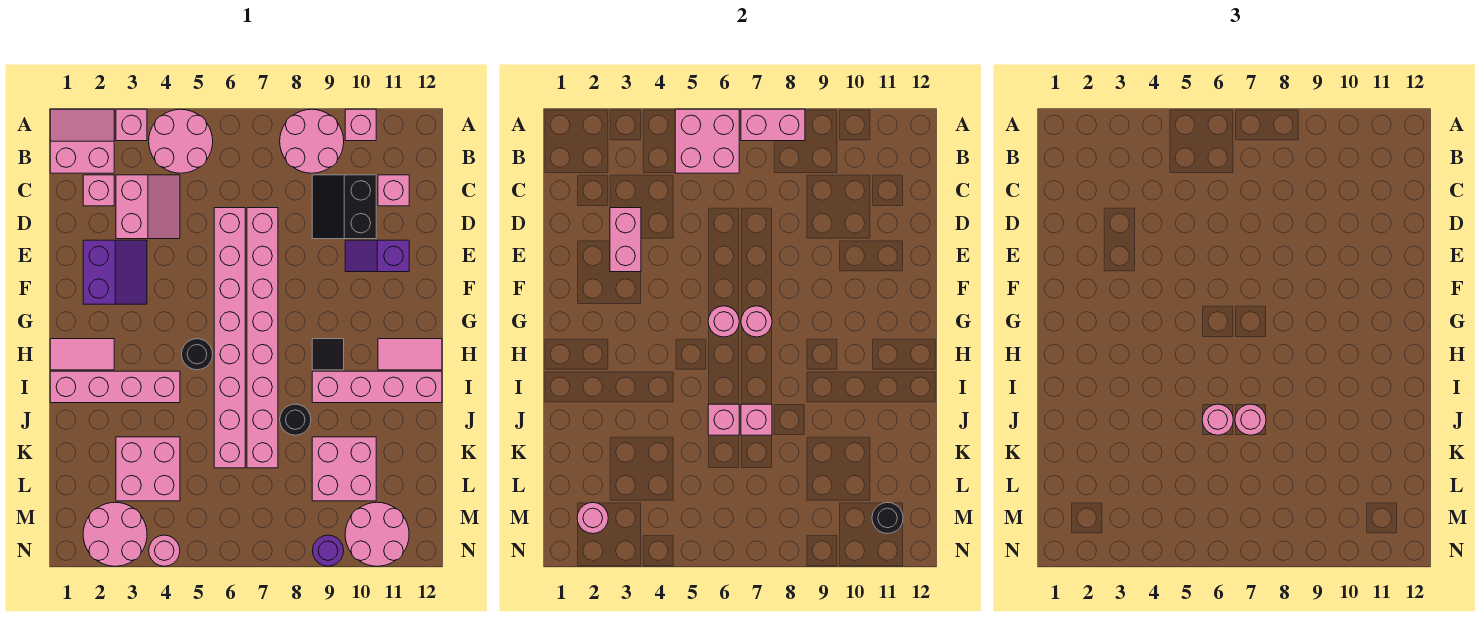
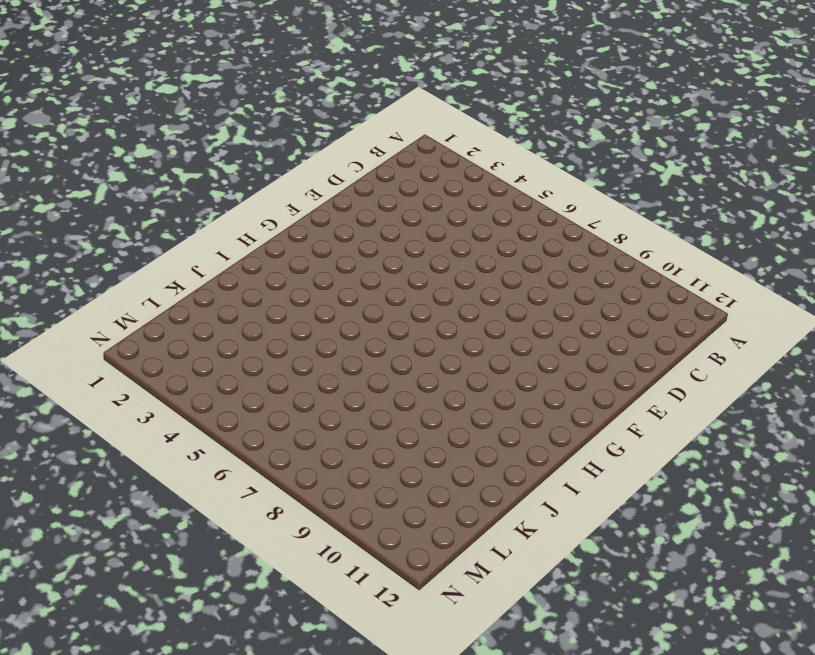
none -> pink slope A1:B2 level 1 top B
none -> pink brick A3 level 1
none -> pink round brick A4:B5 level 1
none -> pink round brick A8:B9 level 1

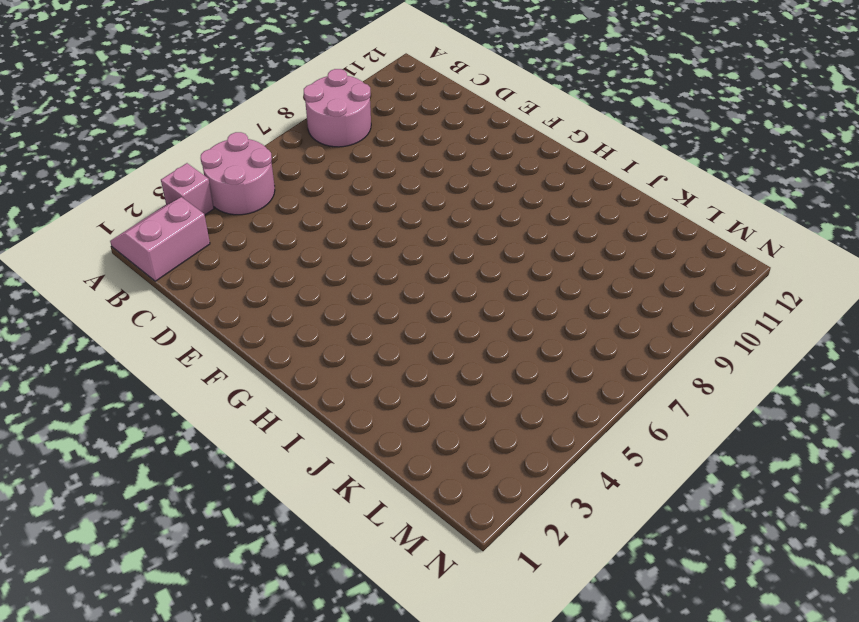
none -> pink brick A10 level 1
none -> pink brick C2 level 1
none -> pink slope C3:D4 level 1 top 3
none -> black slope C9:D10 level 1 top 10

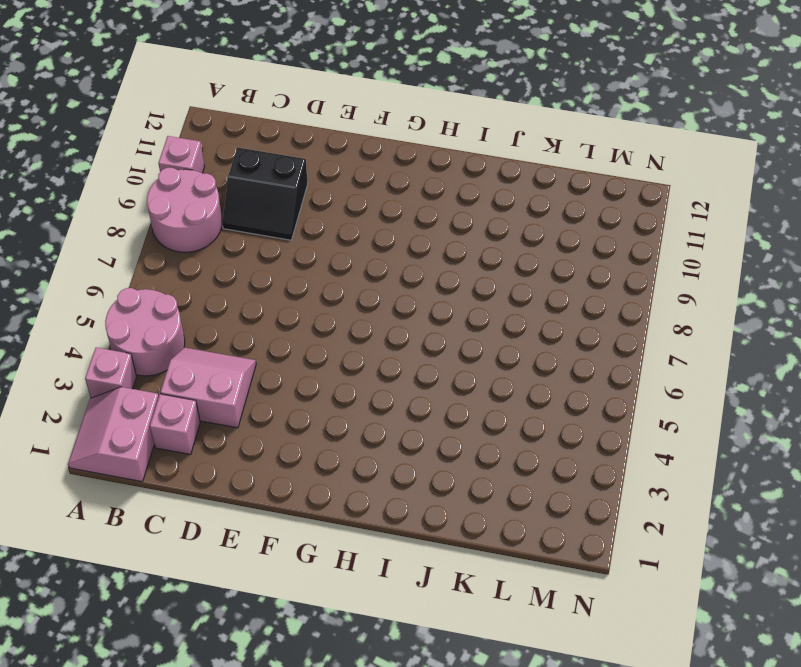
none -> pink brick C11 level 1
none -> pink brick D6:K6 level 1
none -> pink brick D7:K7 level 1
none -> purple slope E2:F3 level 1 top 2

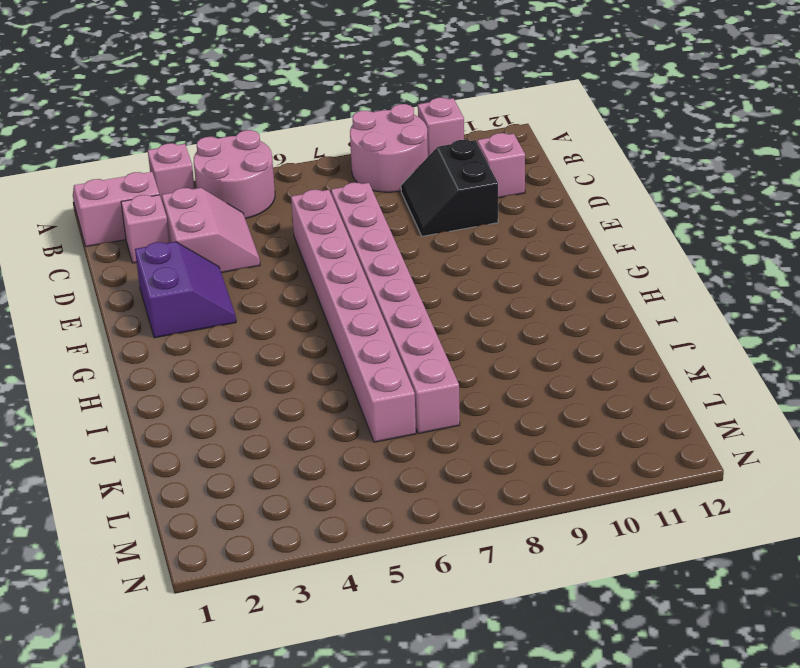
none -> purple slope E10:E11 level 1 top 11
none -> pink tile H1:H2 level 1
none -> black round brick H5 level 1
none -> black tile H9 level 1

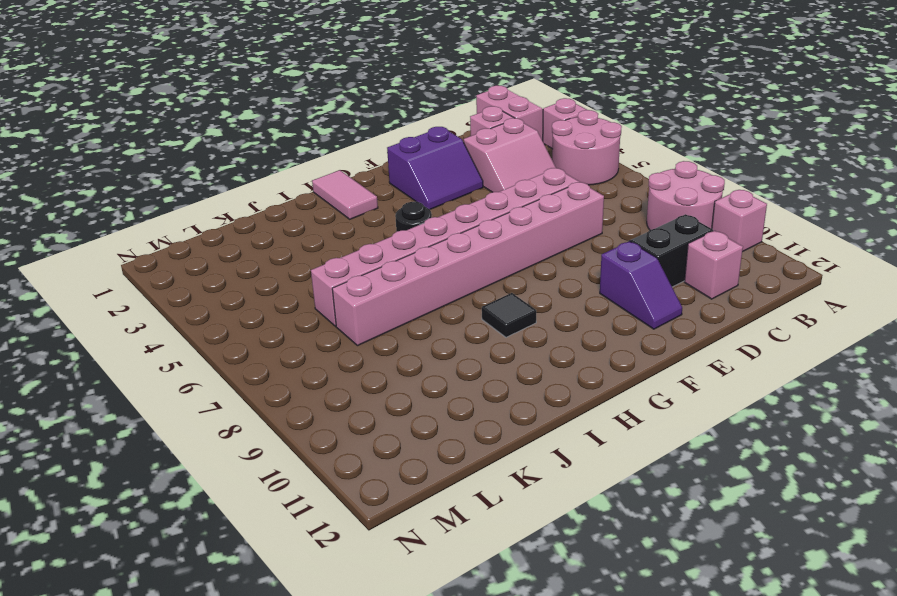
purple slope E10:E11 level 1 top 10 -> purple slope E10:E11 level 1 top 11
none -> pink tile H11:H12 level 1
none -> pink brick I1:I4 level 1
none -> pink brick I9:I12 level 1
none -> black round brick J8 level 1

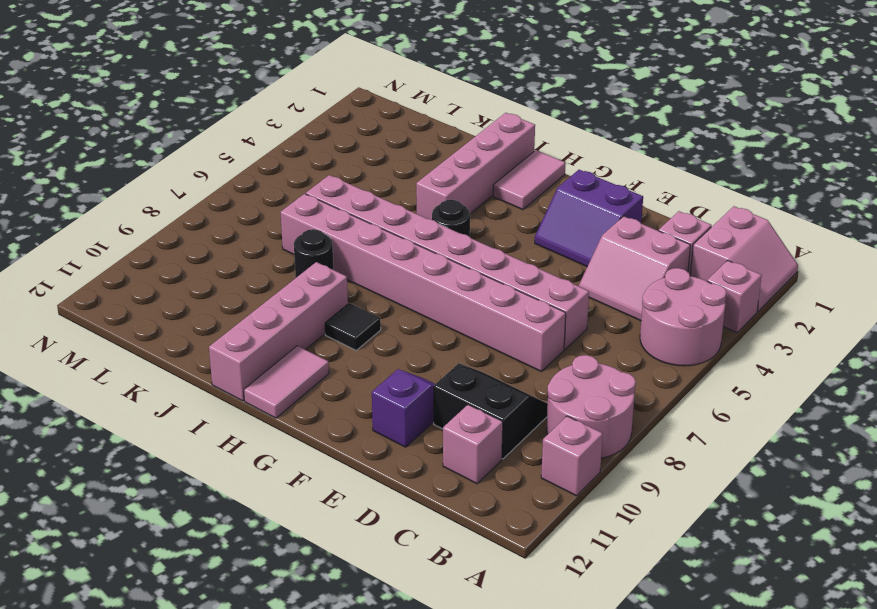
none -> pink brick K3:L4 level 1
none -> pink brick K9:L10 level 1
none -> pink round brick M2:N3 level 1
none -> pink round brick M10:N11 level 1

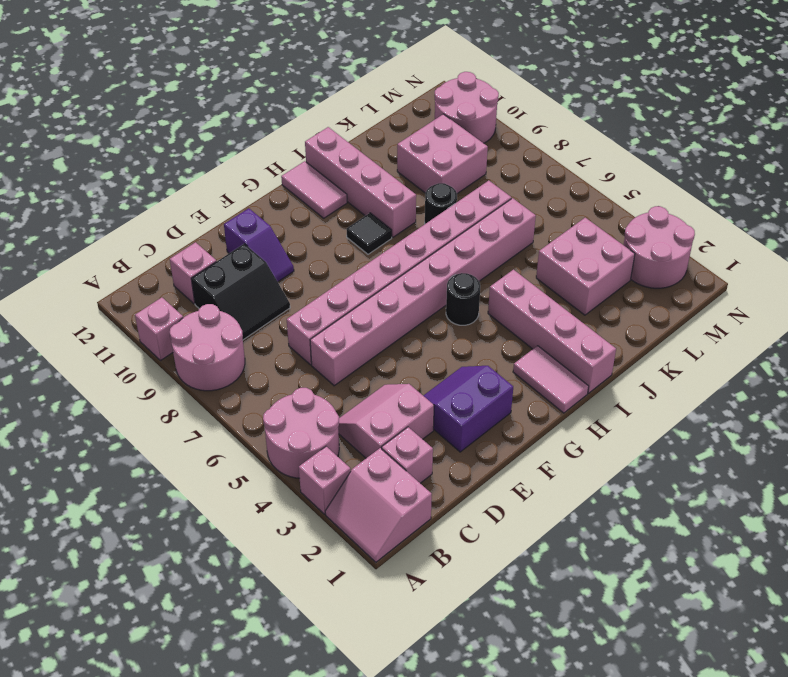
none -> pink round brick N4 level 1
none -> purple round brick N9 level 1
none -> pink brick A5:B6 level 2
none -> pink brick A7:A8 level 2

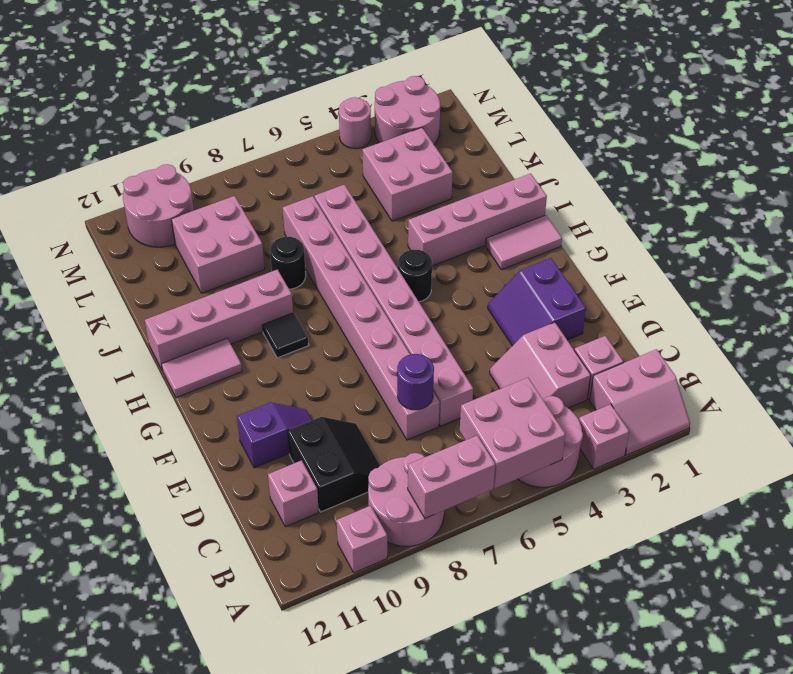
purple round brick D7 level 2 -> purple round brick N9 level 1
none -> pink brick D3:E3 level 2
none -> pink round brick G6 level 2
none -> pink round brick G7 level 2
none -> pink brick J6 level 2

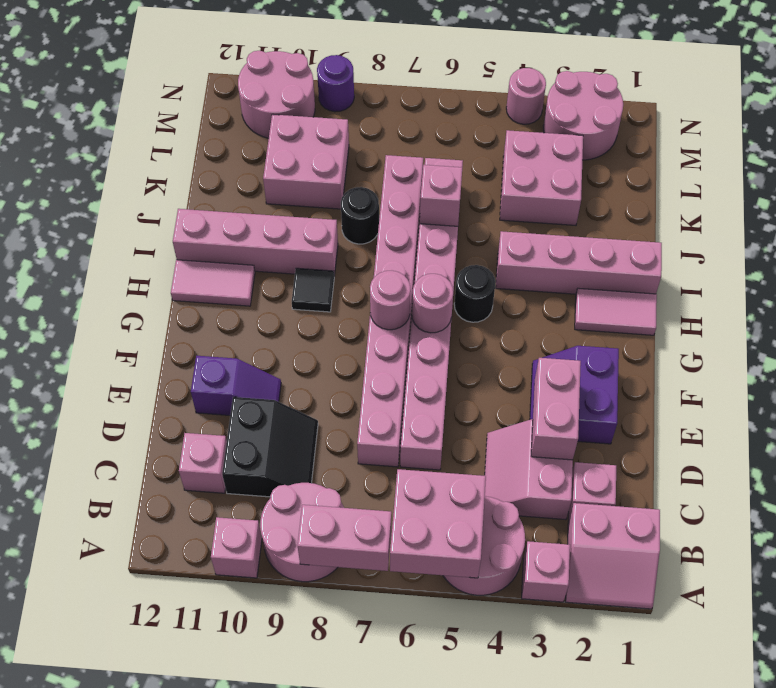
none -> pink brick J7 level 2
none -> pink round brick M2 level 2
none -> black round brick M11 level 2
none -> pink round brick J6 level 3

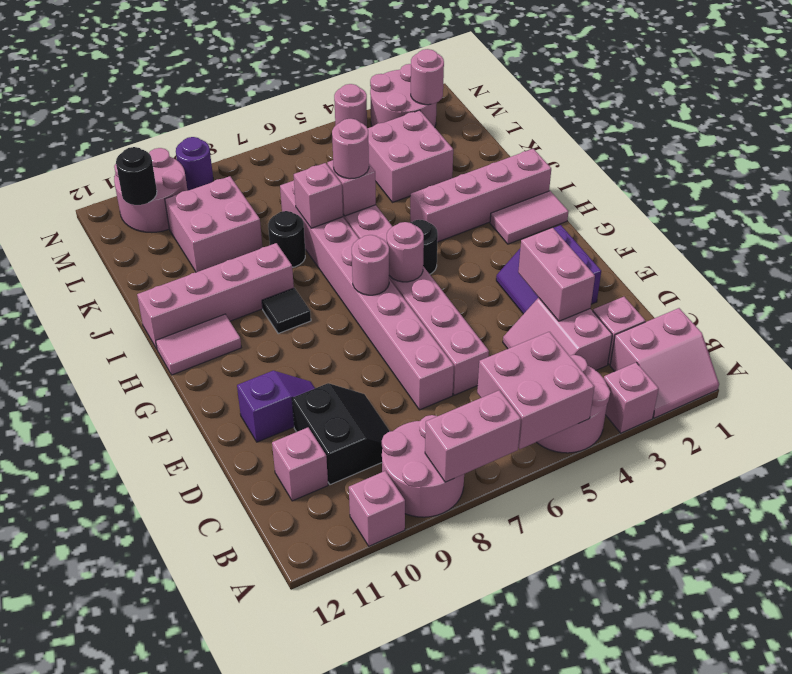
none -> pink round brick J7 level 3

